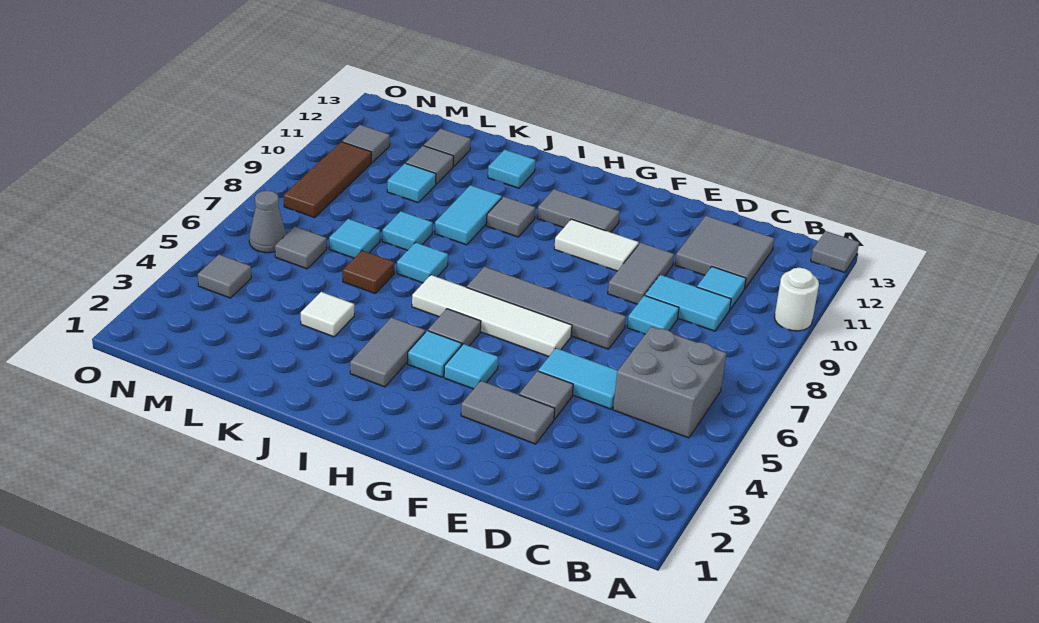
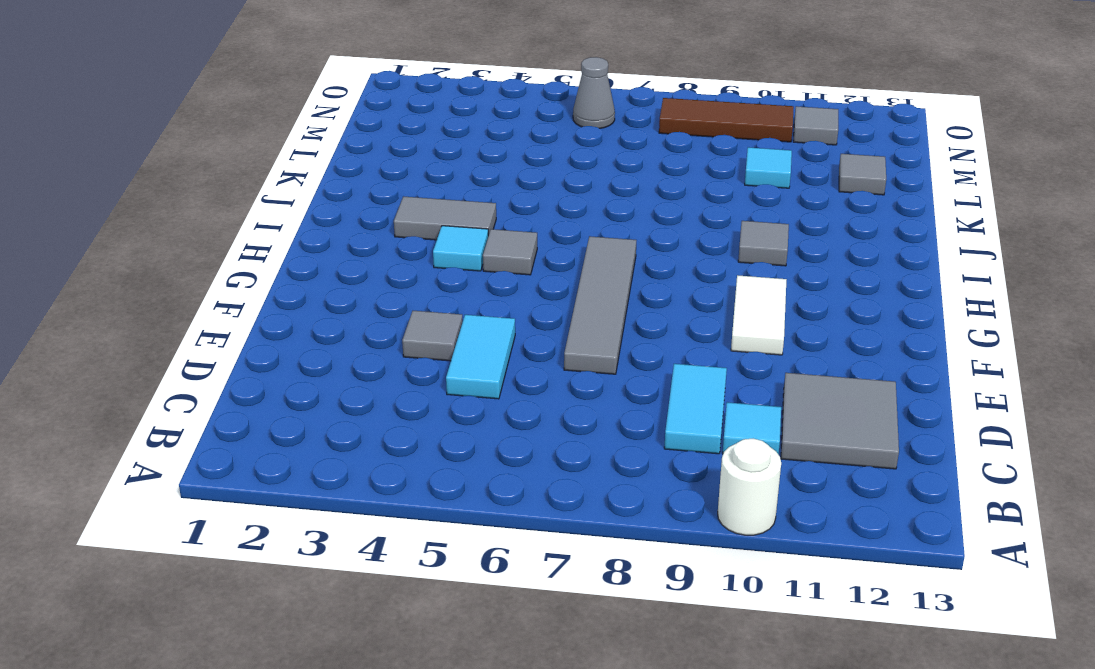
none -> grey tile A13 level 1
none -> grey brick B5:C6 level 1
none -> cyan tile D8 level 1
none -> grey tile E3:F3 level 1

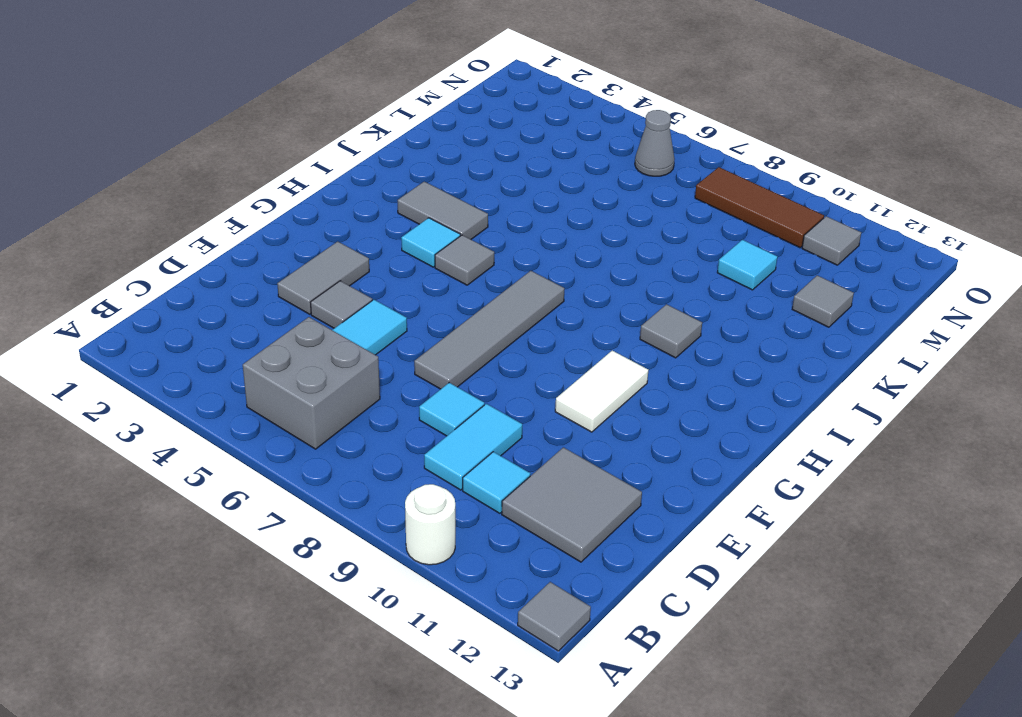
none -> grey tile E9:E10 level 1
none -> white tile F6:I6 level 1
none -> cyan tile G4 level 1
none -> grey tile G11:H11 level 1

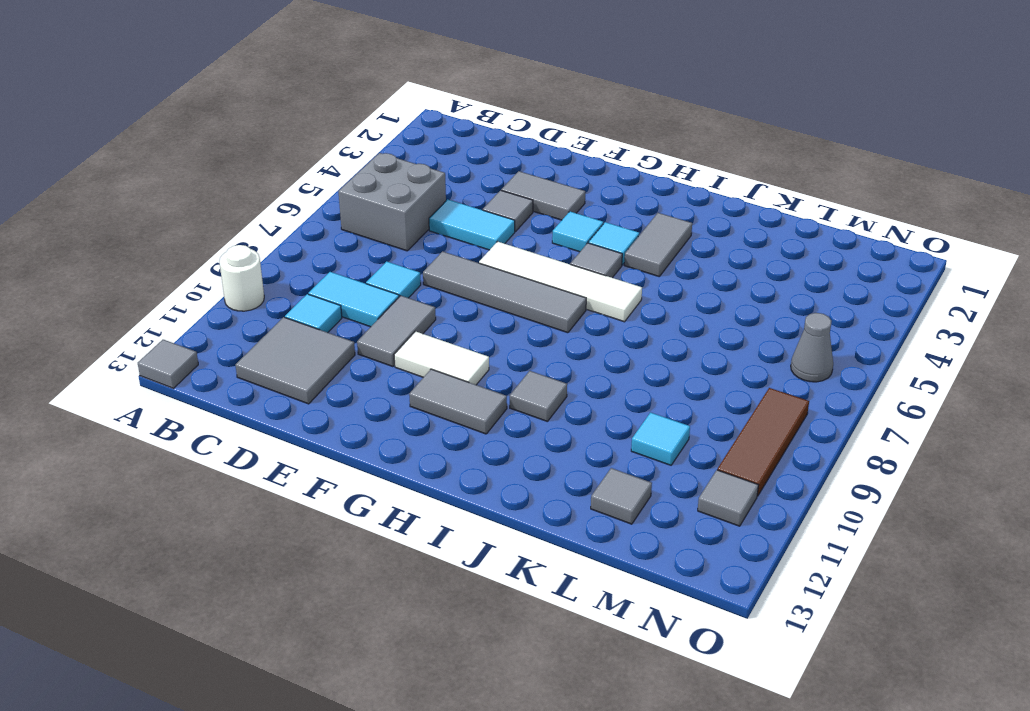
none -> cyan tile J7 level 1
none -> cyan tile J9:J10 level 1
none -> cyan tile J12 level 1
none -> white tile K4 level 1

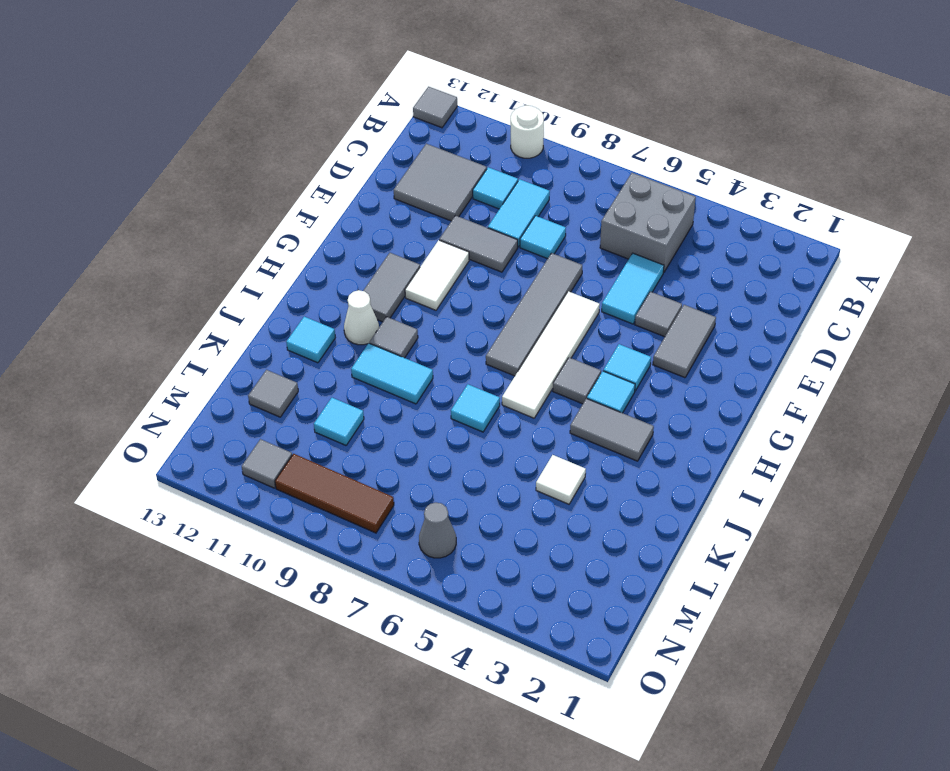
white cone I11 level 1 -> none
none -> brown tile K6 level 1
none -> cyan tile K8 level 1
none -> cyan tile L7 level 1
none -> grey tile L11 level 1

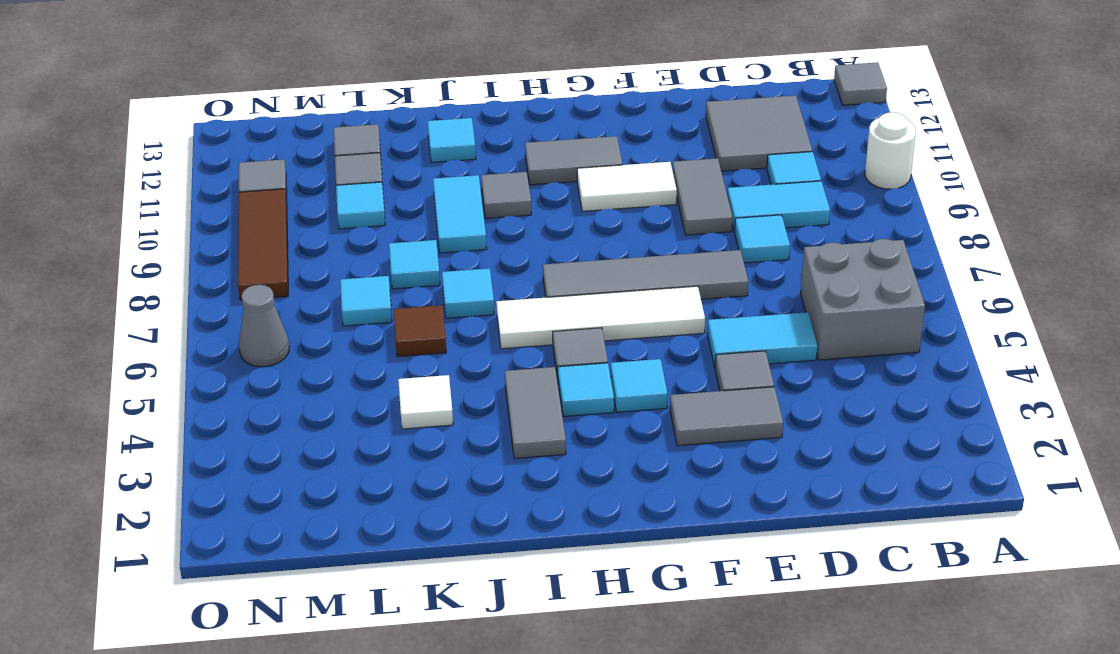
none -> grey tile M6 level 1
none -> grey tile N4 level 1

